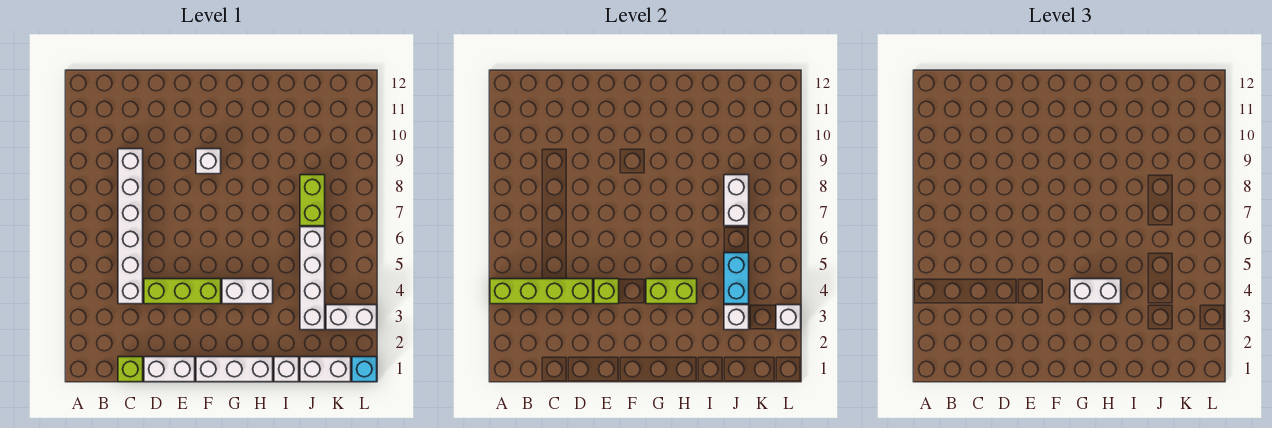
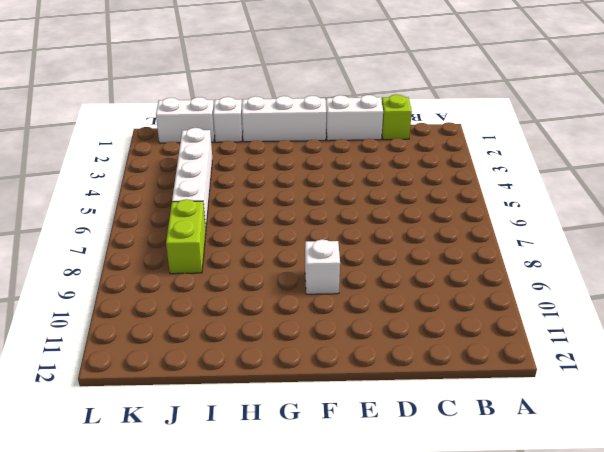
none -> white brick C4:C9 level 1
none -> lime brick D4:F4 level 1
none -> white brick G4:H4 level 1

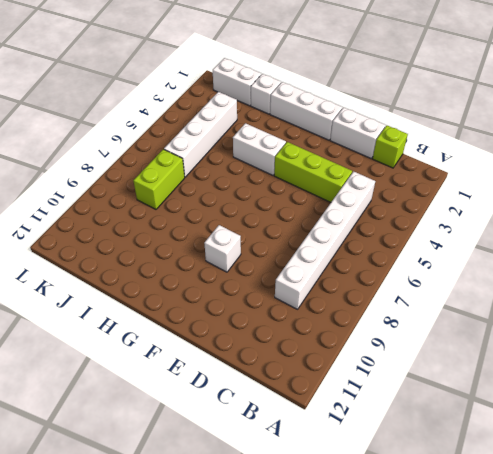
none -> white brick K3:L3 level 1
none -> cyan brick L1 level 1
none -> lime brick A4:D4 level 2

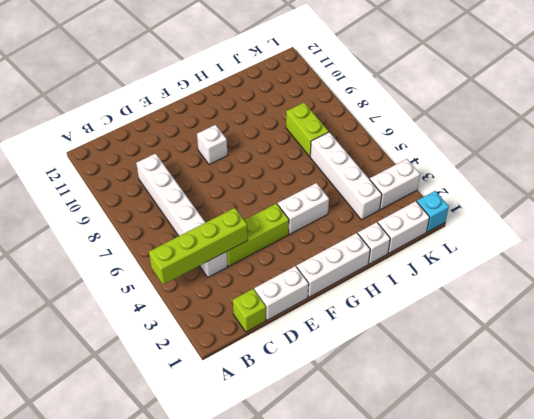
none -> lime brick E4 level 2
none -> lime brick G4:H4 level 2
none -> white brick J3 level 2

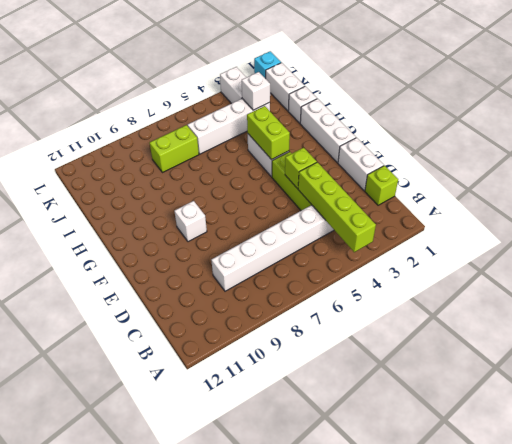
none -> cyan brick J4:J5 level 2
none -> white brick J7:J8 level 2
none -> white brick L3 level 2

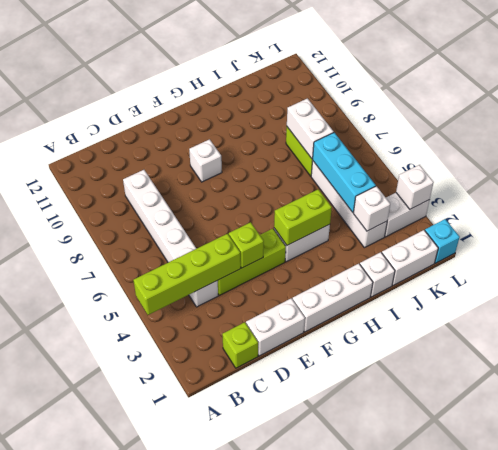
cyan brick J4:J6 level 2 -> cyan brick J4:J5 level 2
none -> white brick G4:H4 level 3

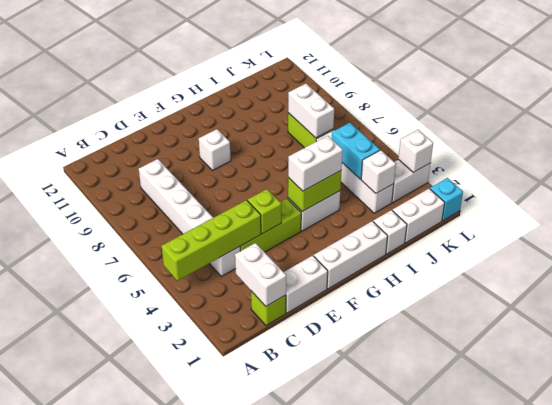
white brick C1:C2 level 2 -> none

